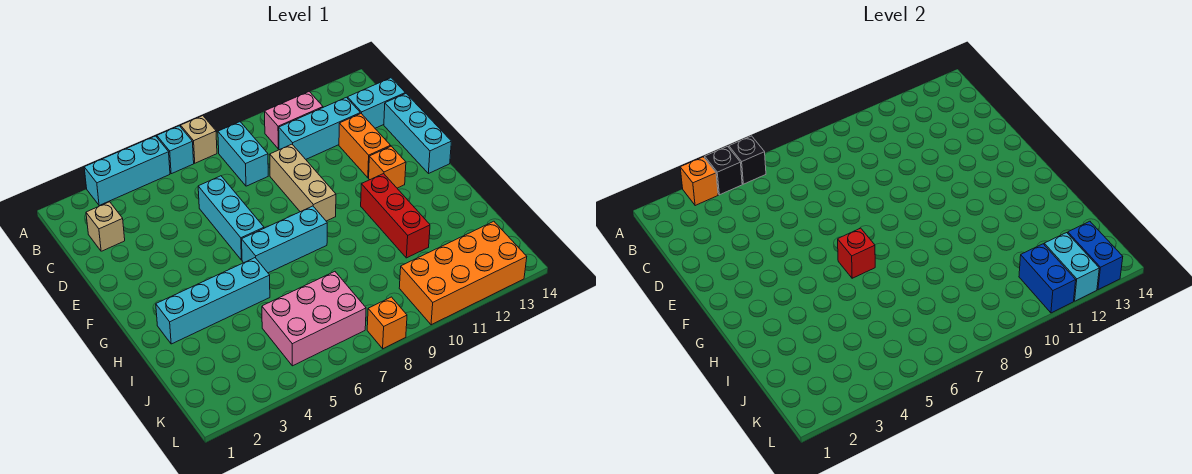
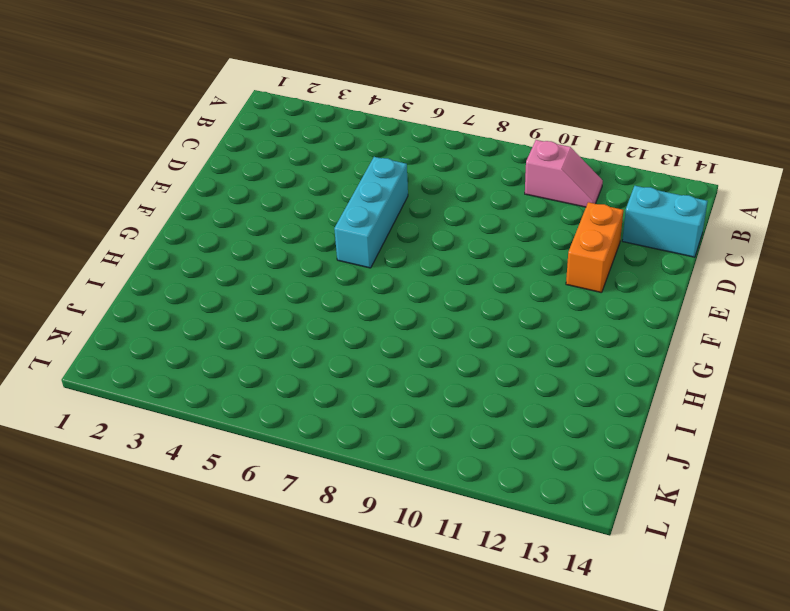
pink slope B10:B11 level 1 top 10 -> pink brick B10:B11 level 1
none -> cyan brick A3:A5 level 1
none -> cyan brick A6 level 1
none -> tan brick A7 level 1

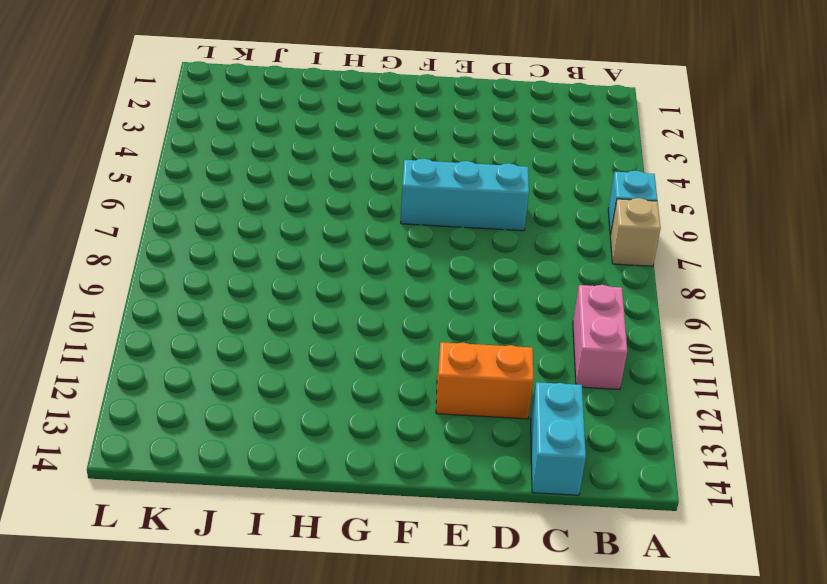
none -> cyan brick A3:A5 level 1
none -> cyan brick B8:C8 level 1
none -> tan brick C2 level 1

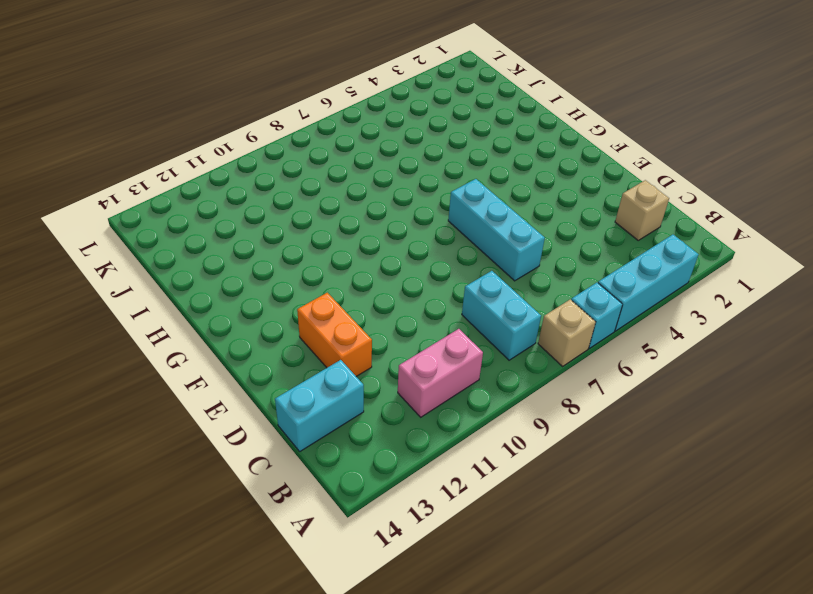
none -> cyan brick C10:C12 level 1
none -> tan brick D9:F9 level 1
none -> cyan brick D14:F14 level 1

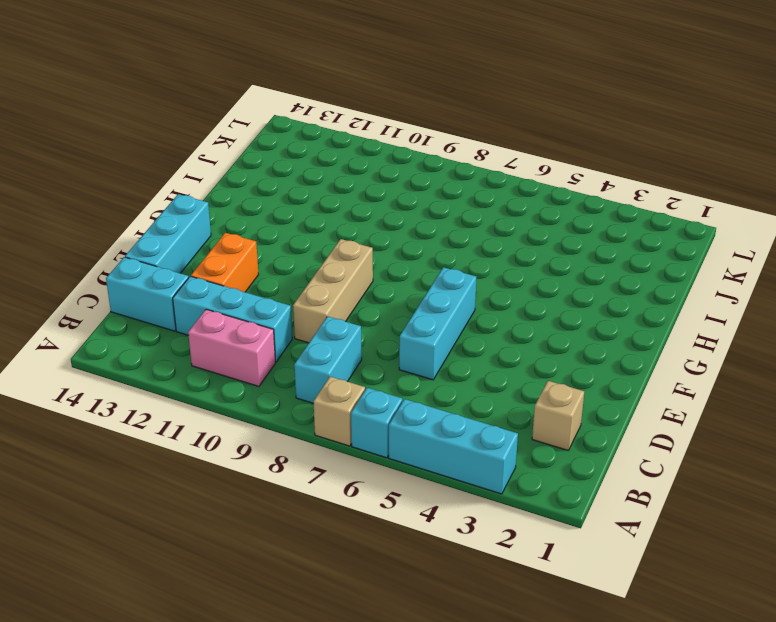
none -> orange brick F12 level 1
none -> cyan brick G6:G8 level 1
none -> red brick G11:I11 level 1

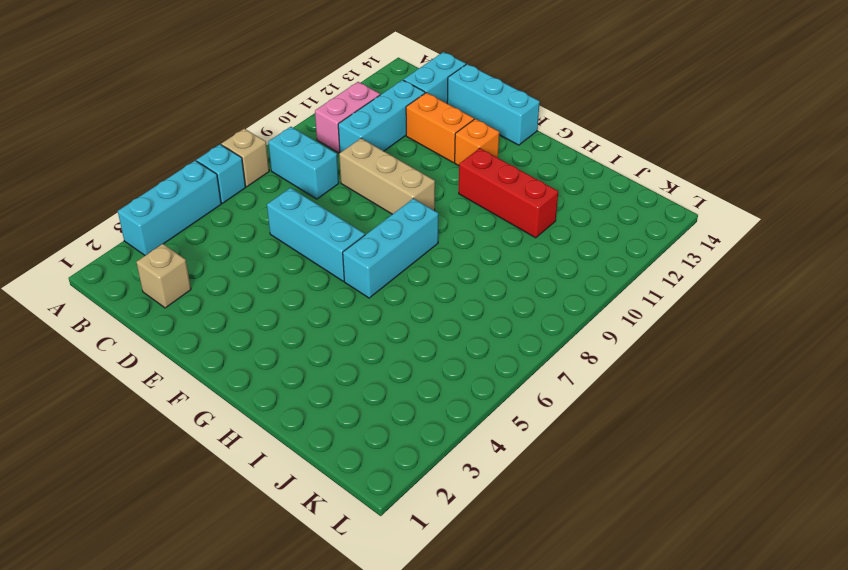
none -> cyan brick H2:H5 level 1
none -> pink brick J5:K7 level 1
none -> orange brick K10:L13 level 1

